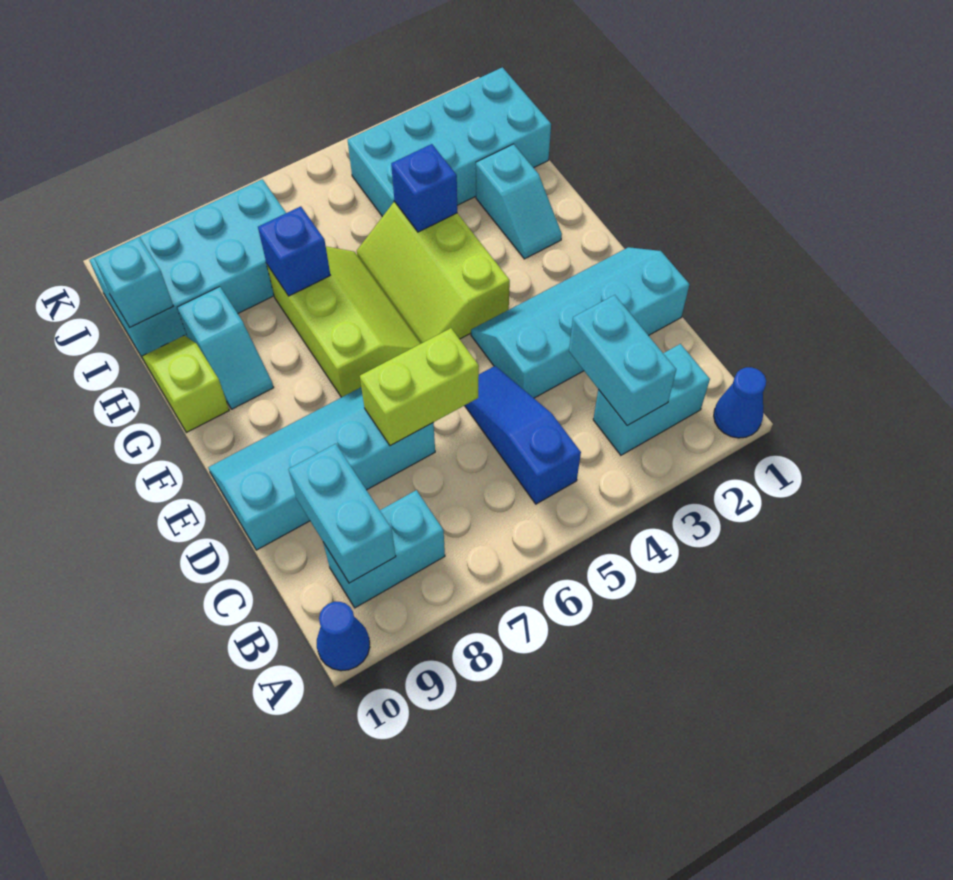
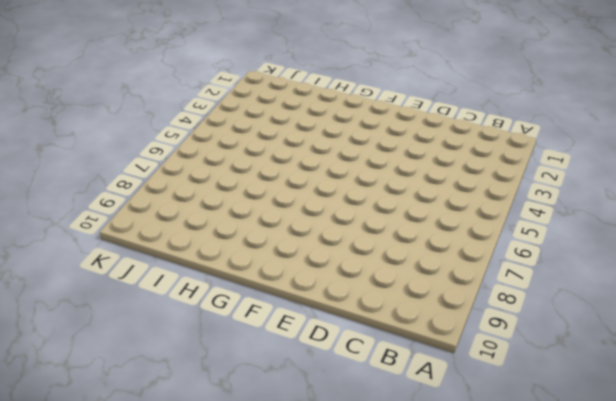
none -> blue cone A1 level 1
none -> blue cone A10 level 1
none -> cyan brick B2:B3 level 1

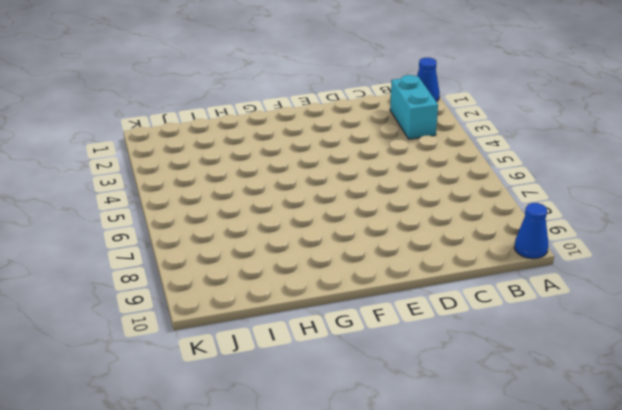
none -> blue slope B5:D5 level 1 top B
none -> cyan brick B8:B9 level 1
none -> cyan slope D1:E4 level 1 top D

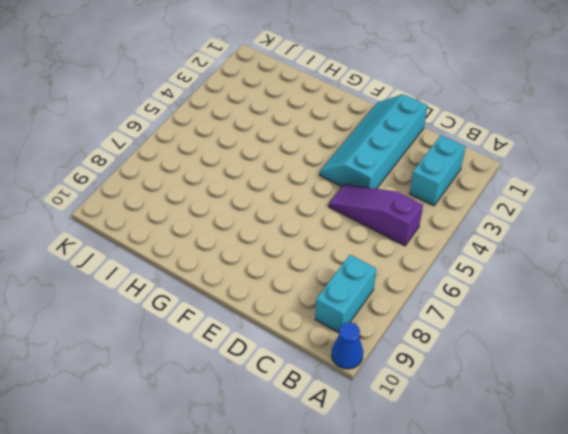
purple slope B5:D5 level 1 top B -> blue slope B5:D5 level 1 top B
none -> blue cone A1 level 1
none -> cyan slope D7:E10 level 1 top D
none -> lime slope F4:H5 level 1 top 4

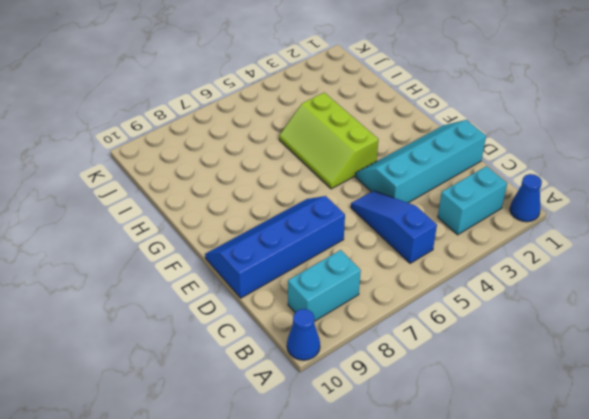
blue slope D7:E10 level 1 top D -> cyan slope D7:E10 level 1 top D
none -> lime slope F6:H7 level 1 top 7
none -> cyan slope G2:H2 level 1 top H
none -> cyan slope G9:H9 level 1 top H

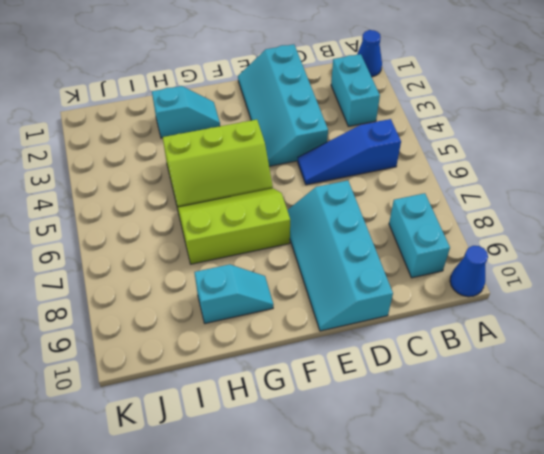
none -> lime slope G10:H10 level 1 top G
none -> cyan brick I1:J4 level 1
none -> cyan brick I7:J10 level 1

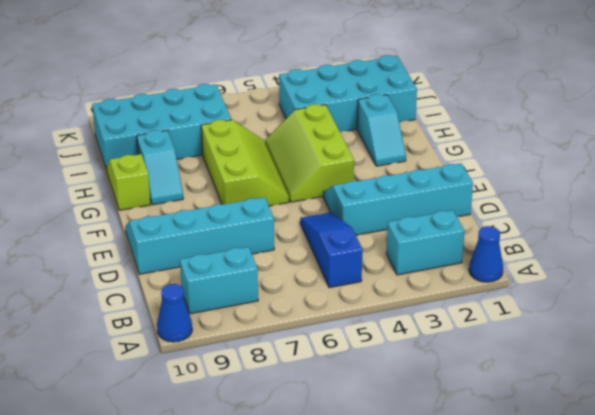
none -> cyan brick B3:C3 level 2
none -> cyan brick B9:C9 level 2
none -> lime brick D6:D7 level 2

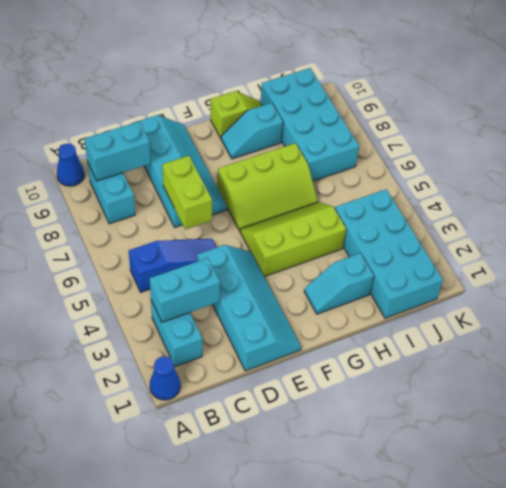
none -> blue brick H4 level 2
none -> blue brick H7 level 2
none -> cyan brick I10 level 2

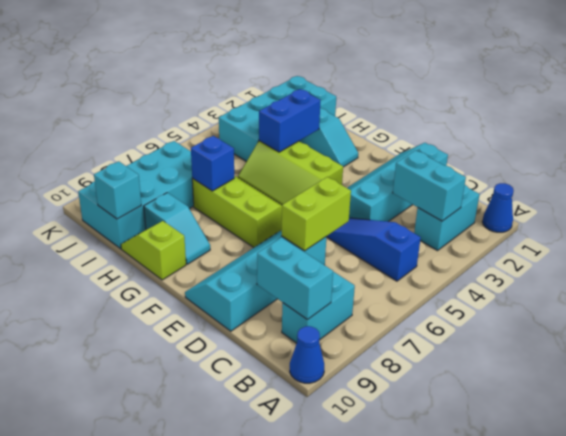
blue brick H3:H4 level 2 -> blue brick H4 level 2

